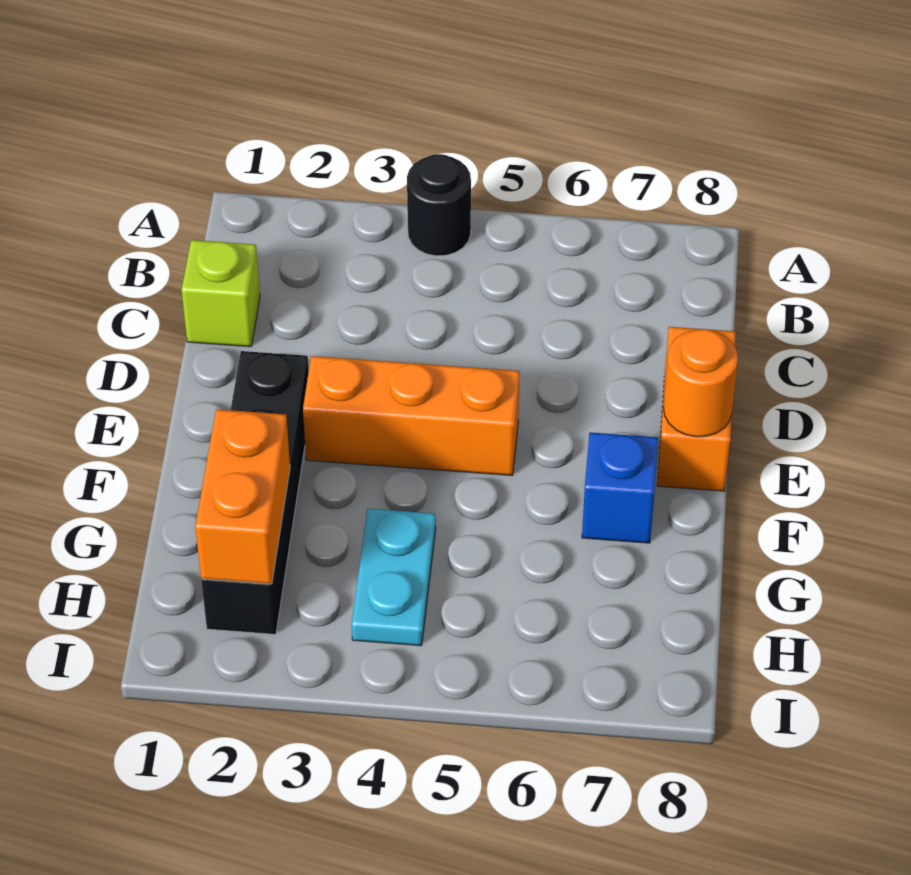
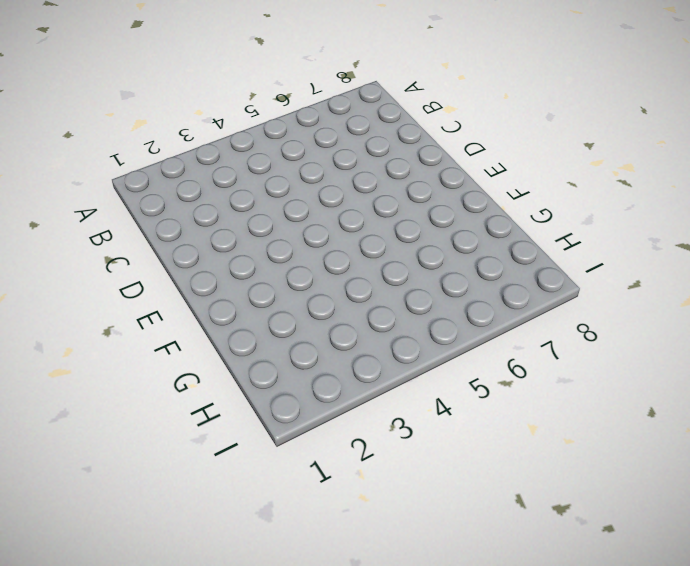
none -> black round brick A4 level 1
none -> lime brick C1 level 1

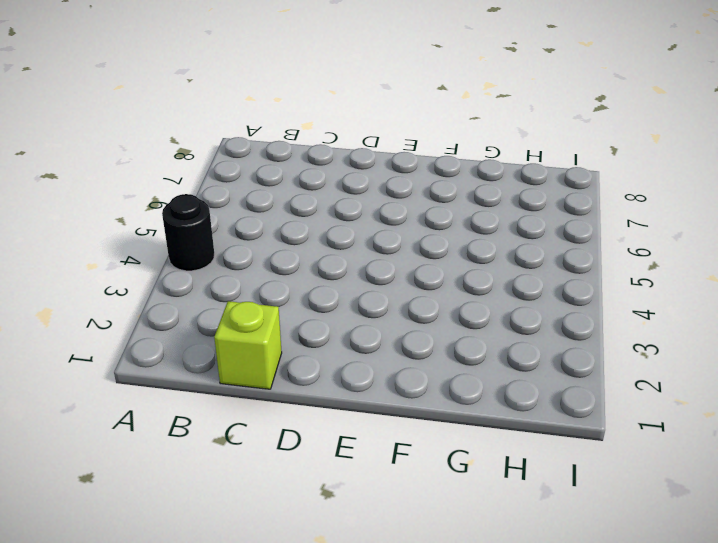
none -> orange brick D8:E8 level 1
none -> black brick E2:H2 level 1

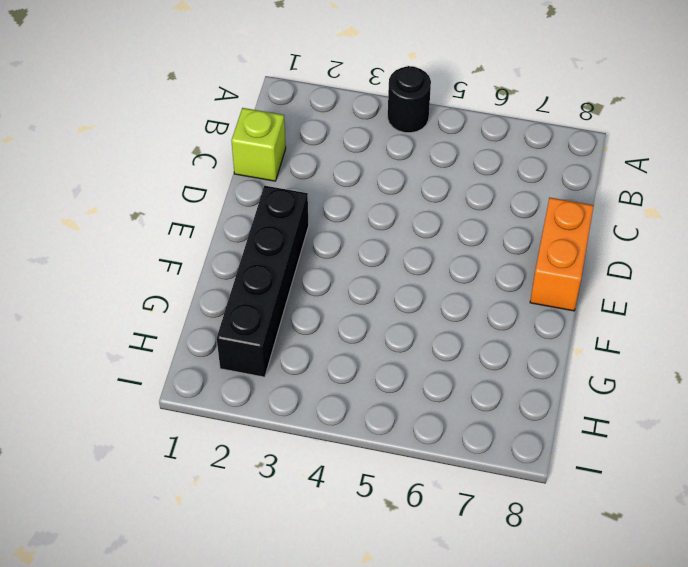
none -> orange brick E3:E5 level 1
none -> blue brick F7 level 1

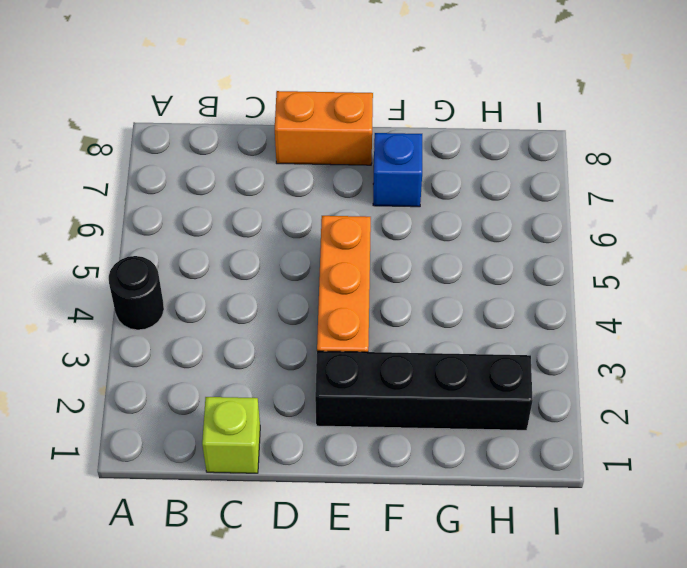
none -> cyan plate G4:H4 level 1
none -> orange round brick E8 level 2

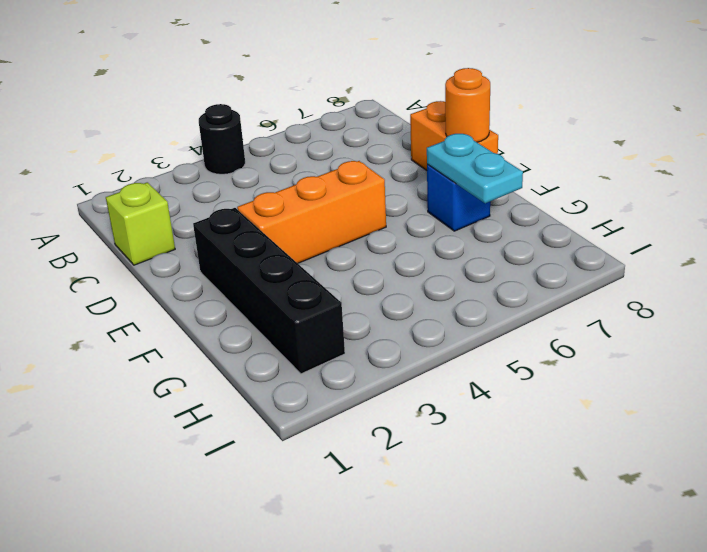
cyan plate F7:G7 level 2 -> cyan plate G4:H4 level 1
none -> orange brick G2:H2 level 2

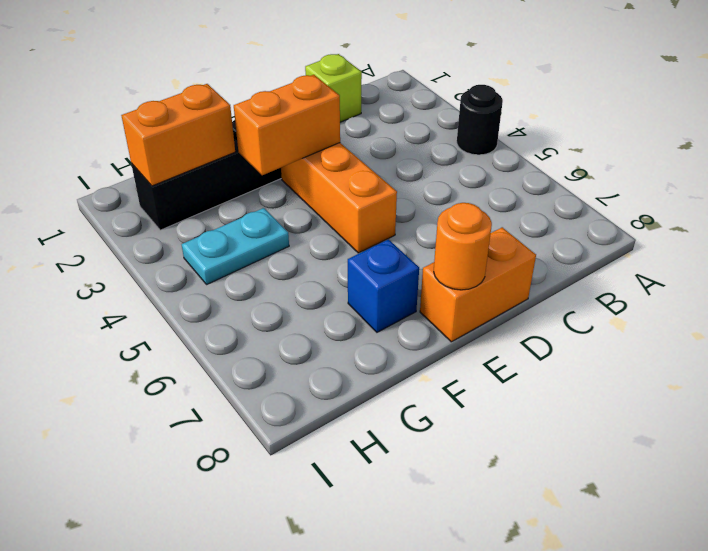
orange brick E3:F3 level 2 -> none

